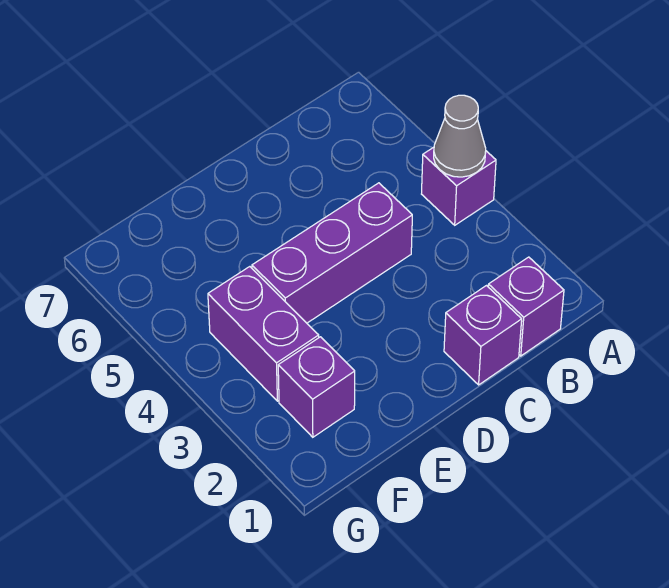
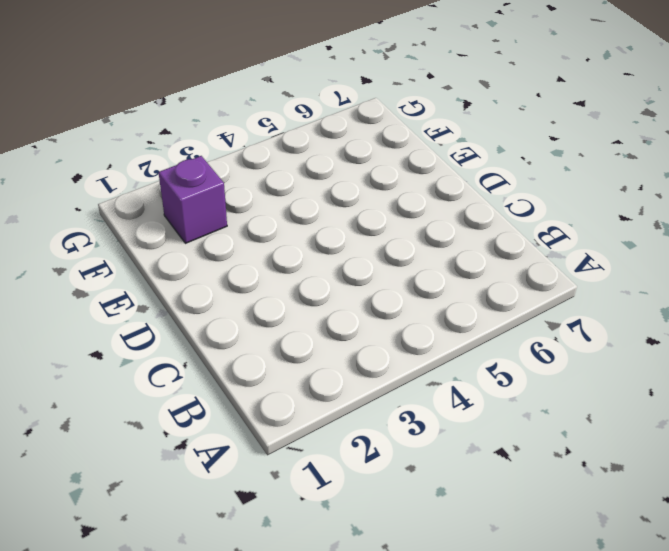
none -> purple brick A4 level 1
none -> purple brick B1 level 1

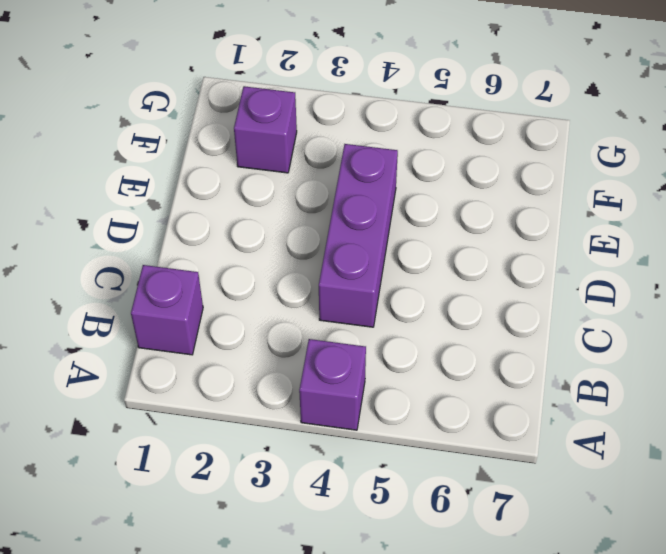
none -> purple brick C1 level 1
none -> purple brick F3:F4 level 1

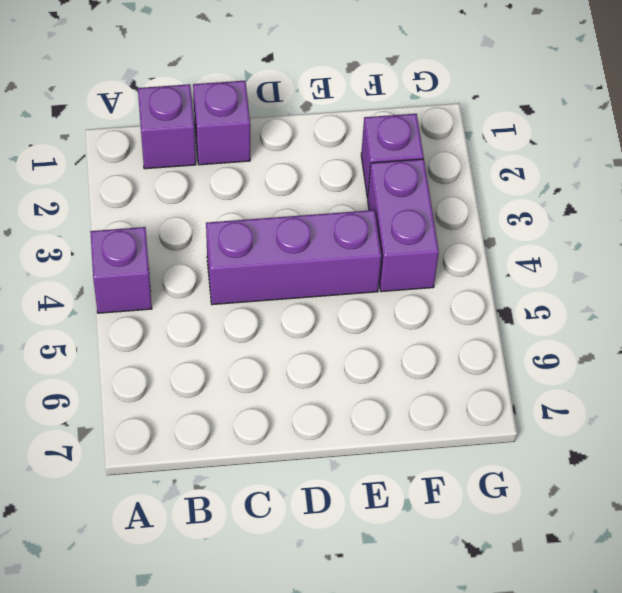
none -> grey cone A4 level 2

